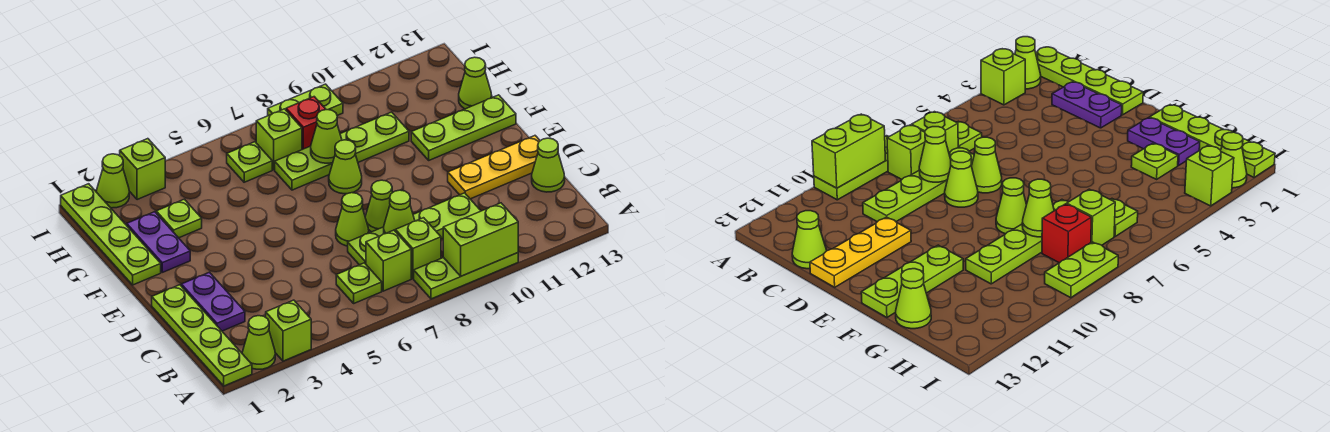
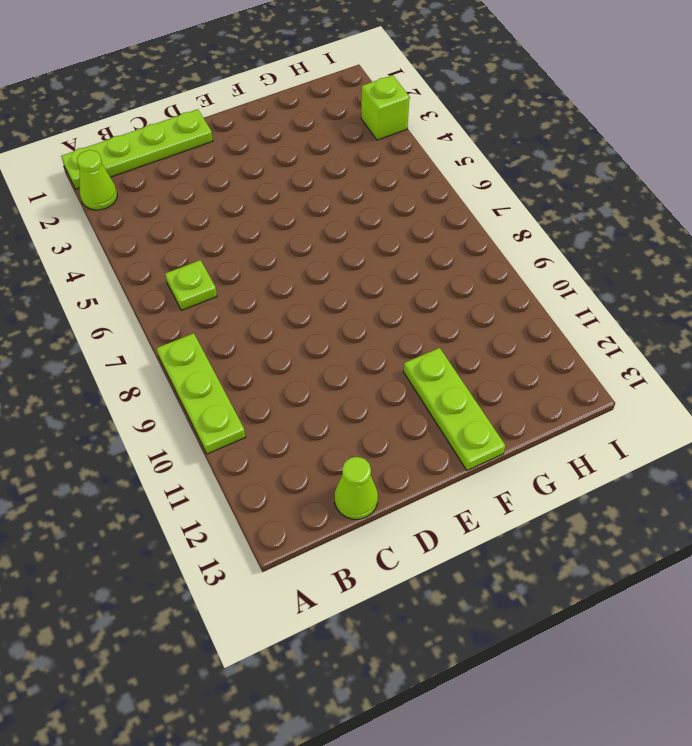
none -> lime brick A3 level 1
none -> lime brick B7 level 1
none -> lime brick B8 level 1

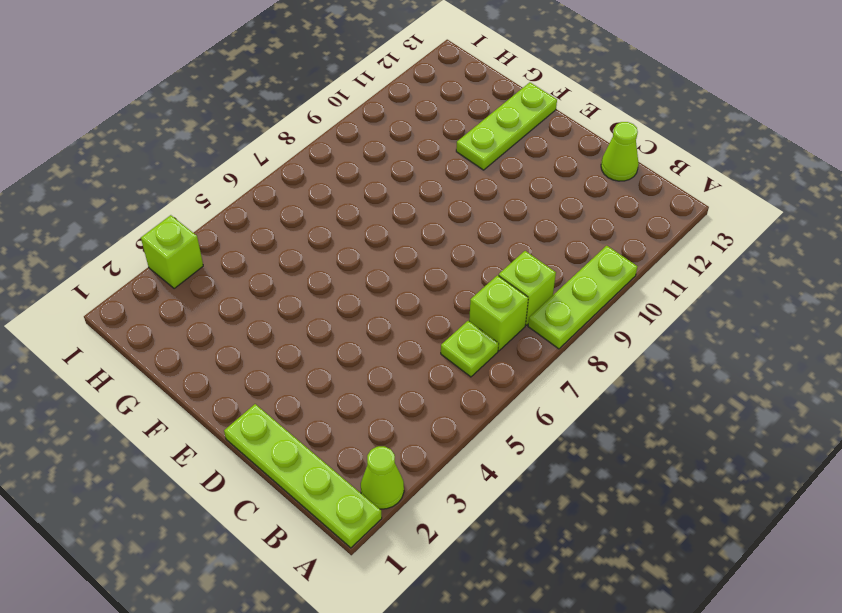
none -> lime brick A3 level 1
none -> purple plate C2:D2 level 1
none -> lime plate C7:C10 level 1

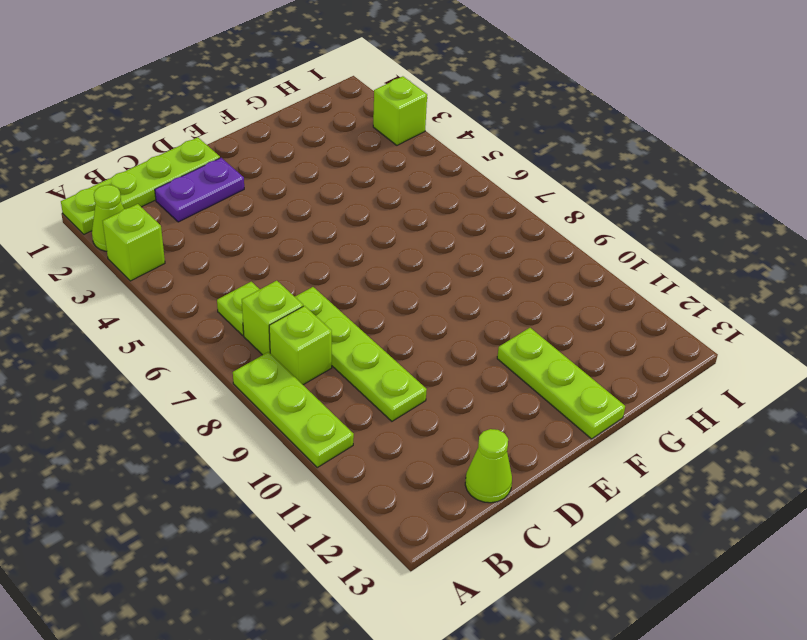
none -> lime cone D7 level 1
none -> lime cone D8 level 1
none -> yellow plate D11:D13 level 1

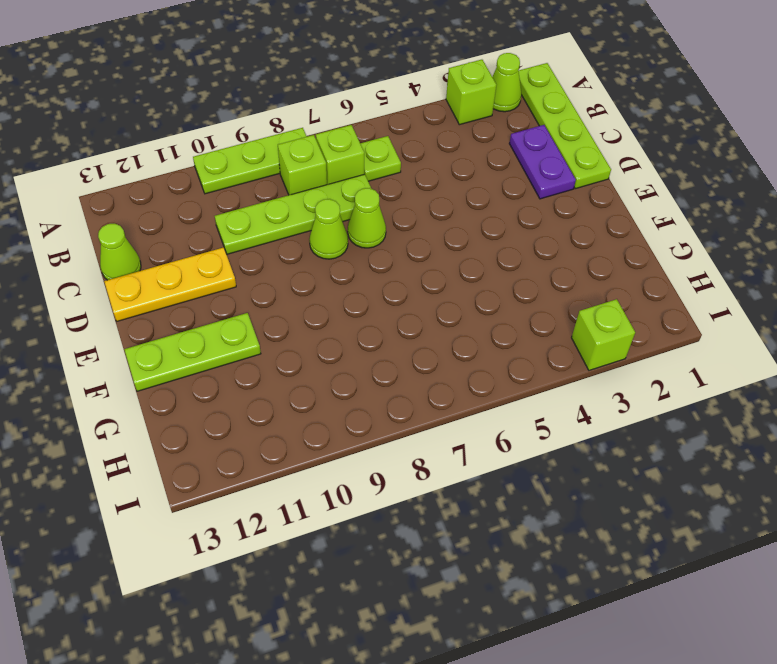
none -> lime plate F1:I1 level 1
none -> purple plate F2:G2 level 1
none -> lime cone F8 level 1

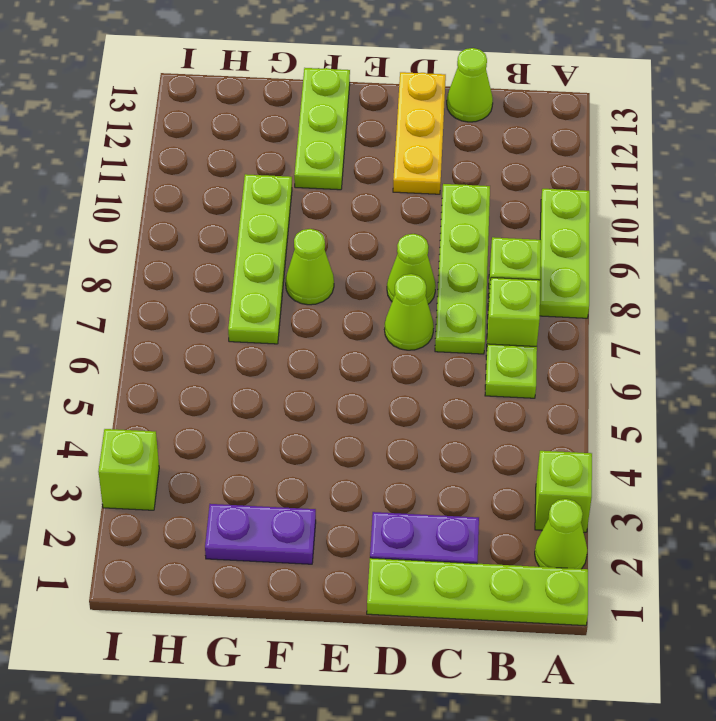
none -> lime plate F1:I1 level 1
none -> lime plate G3 level 1
none -> lime cone G13 level 1

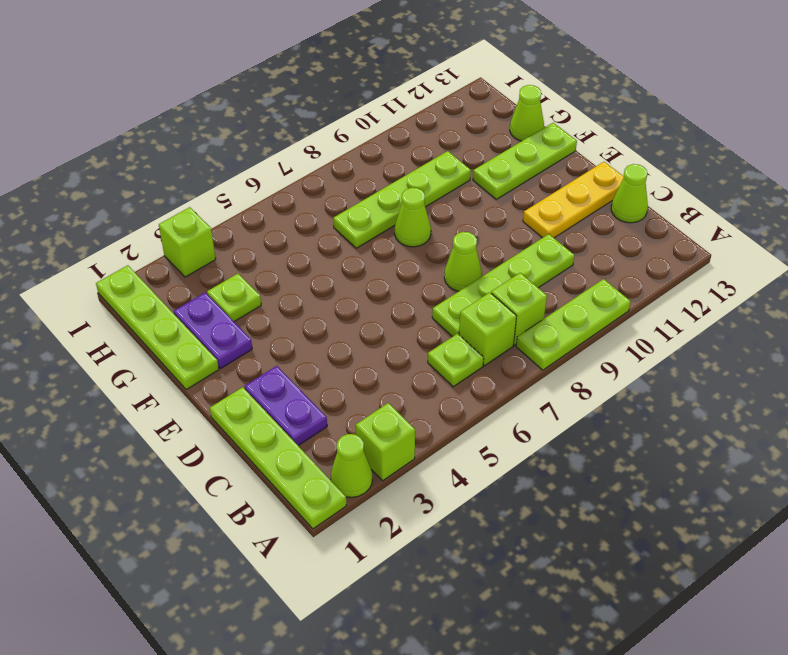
none -> lime cone D7 level 1
none -> lime plate H6 level 1
none -> lime brick H7 level 1

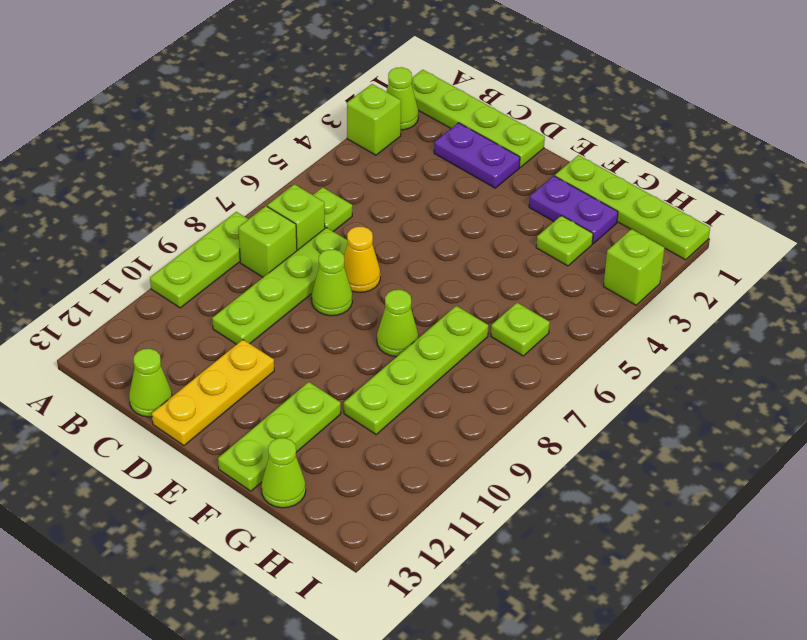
yellow cone D7 level 1 -> lime cone D7 level 1
none -> lime brick H7 level 1
none -> red brick H8 level 1
none -> lime cone I2 level 1

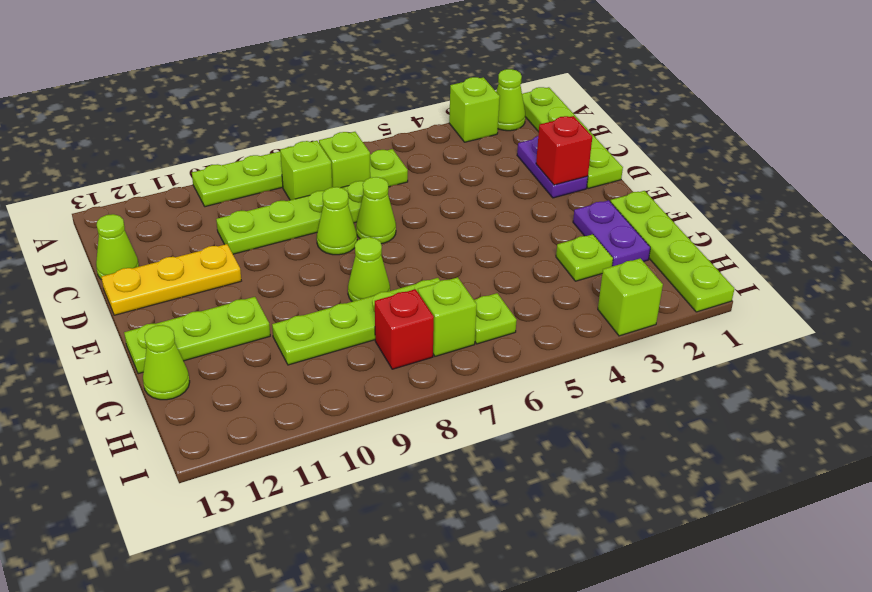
red brick D2 level 2 -> none
none -> lime cone I2 level 1
none -> lime plate I8:I9 level 1
none -> lime brick A9:A10 level 2

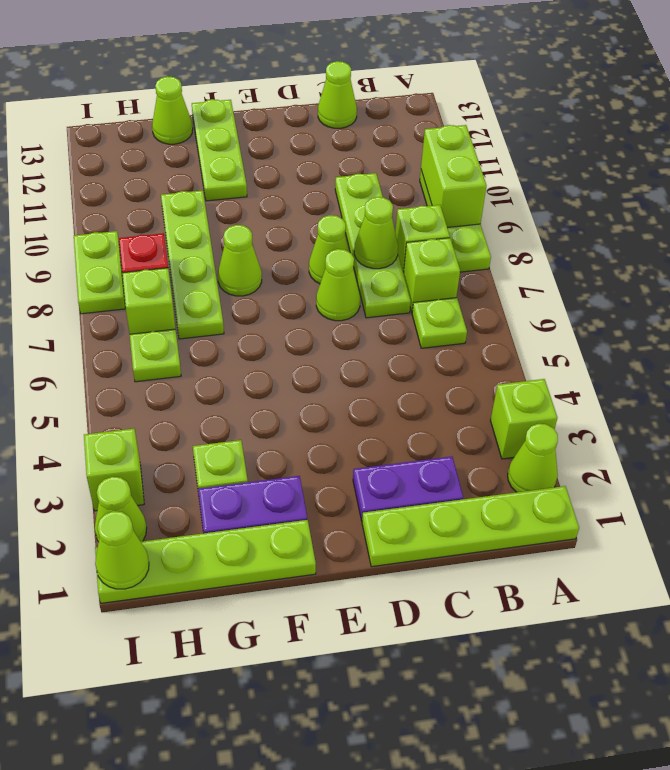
lime cone I1 level 2 -> lime cone G8 level 2
none -> yellow plate D11:D13 level 1

